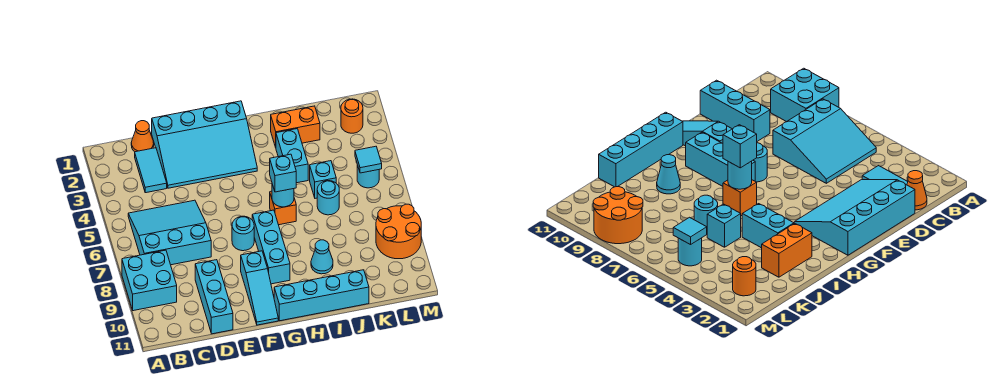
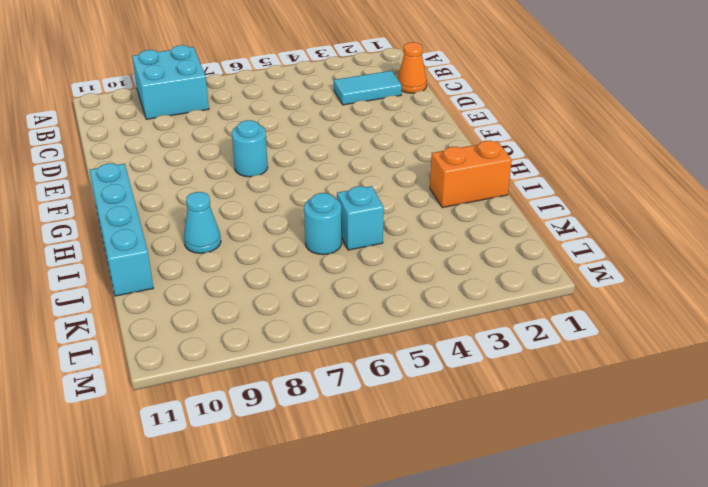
orange brick I1:I2 level 1 -> orange brick I2:J2 level 1
none -> cyan slope B5:D7 level 1 top 7
none -> cyan slope D1:G3 level 1 top 1
none -> cyan brick D9:D11 level 1

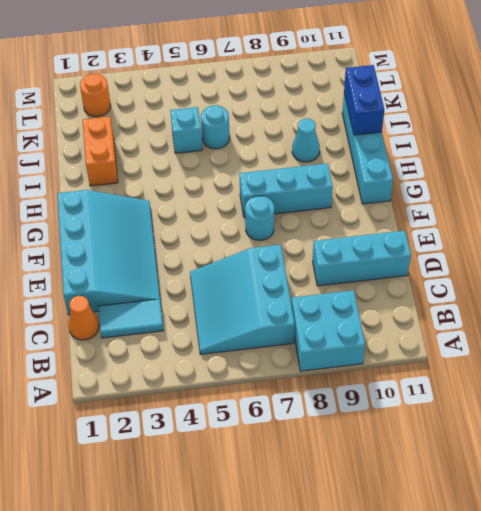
blue brick I11:J11 level 2 -> none
none -> cyan slope F9:F11 level 1 top 9
none -> orange brick H6 level 1
none -> cyan brick I3:I4 level 1

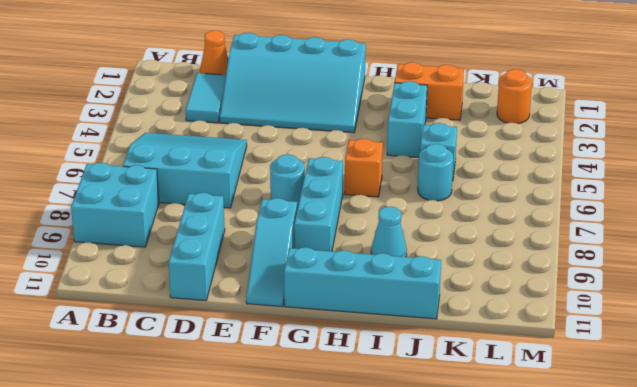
none -> cyan round brick L5 level 1
none -> orange round brick L8:M9 level 1
none -> cyan round brick H6 level 2

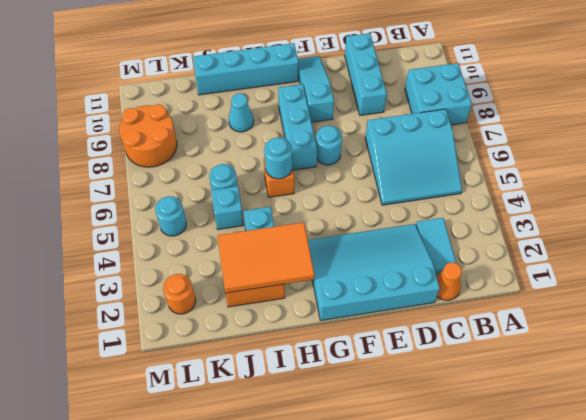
orange tile H2:J3 level 2 -> none
none -> cyan tile L5 level 2
none -> cyan brick H6 level 3

